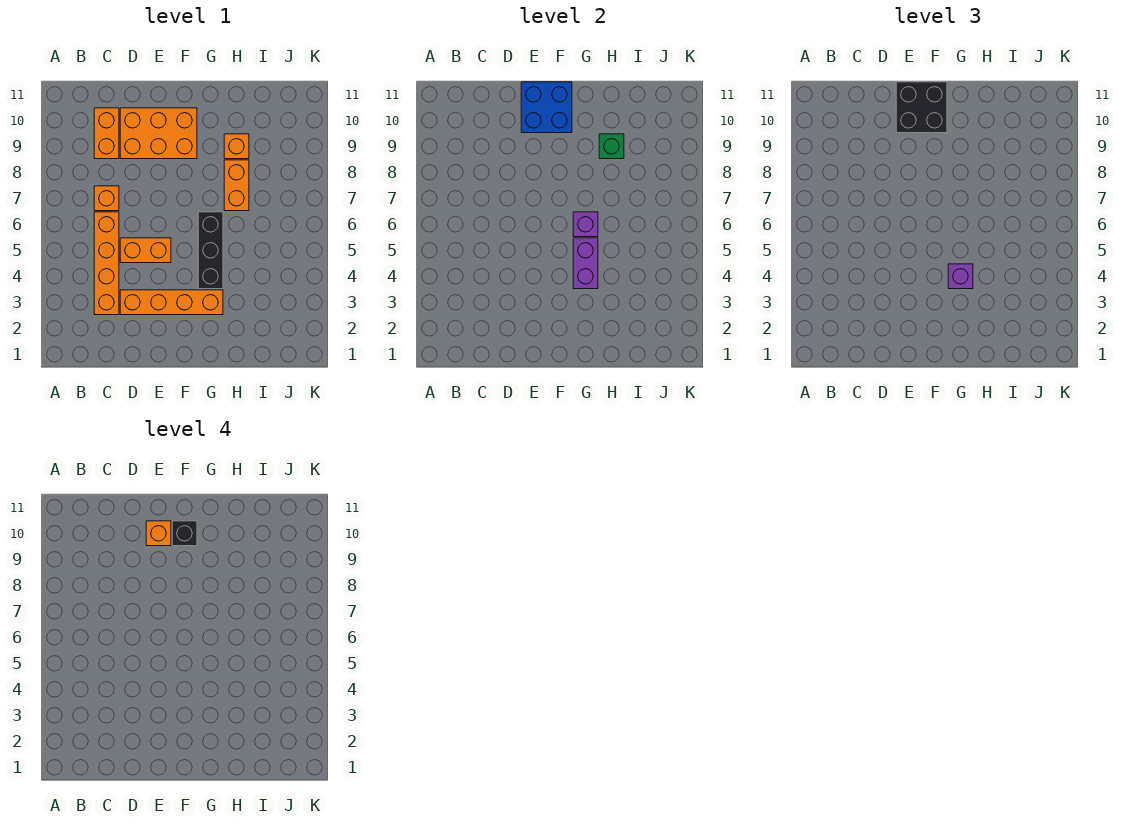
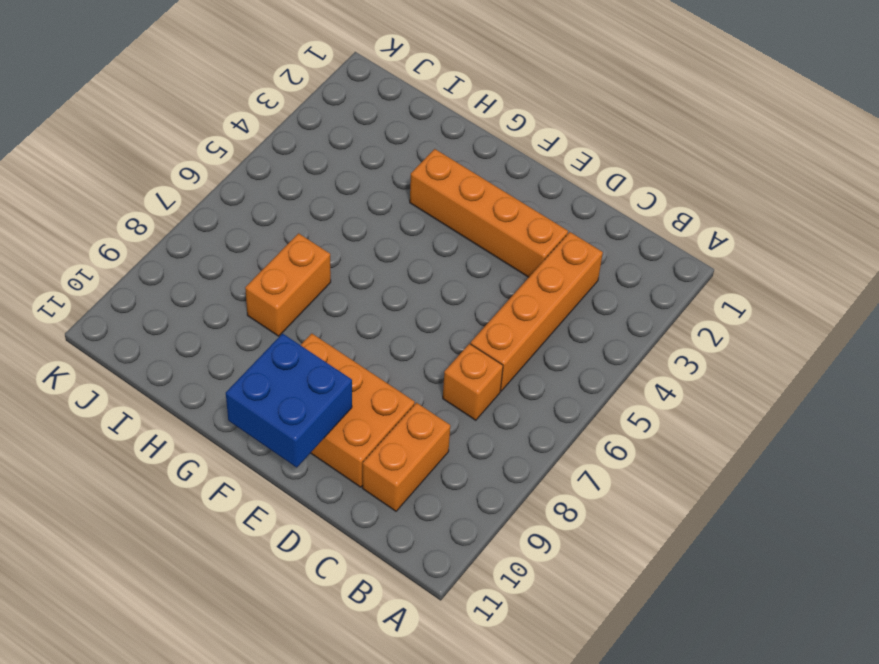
none -> orange brick D5:E5 level 1
none -> black brick G4:G6 level 1
none -> orange brick H9 level 1

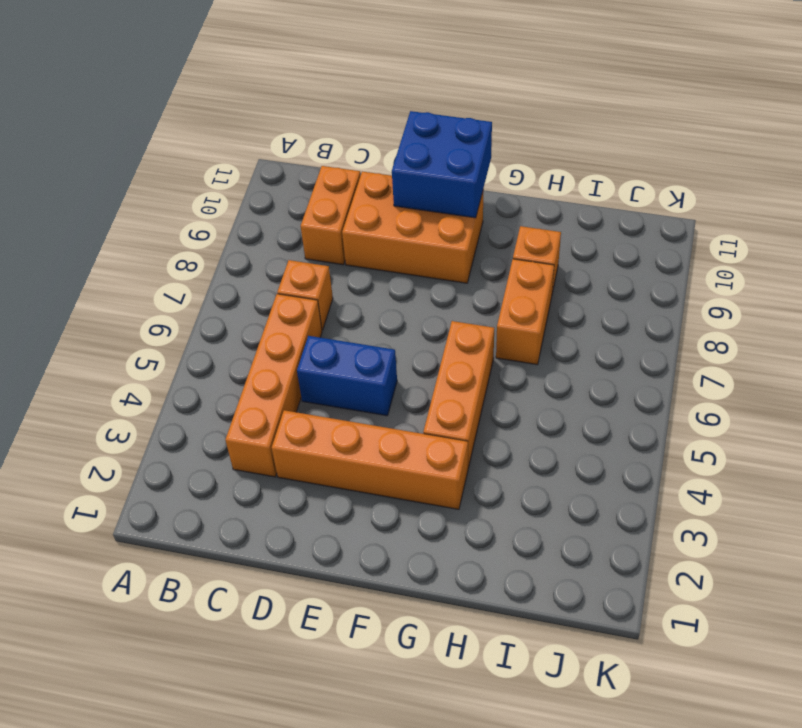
blue brick D5:E5 level 1 -> orange brick D5:E5 level 1
orange brick G4:G6 level 1 -> black brick G4:G6 level 1
none -> purple brick G4:G5 level 2
none -> purple brick G6 level 2
none -> green brick H9 level 2

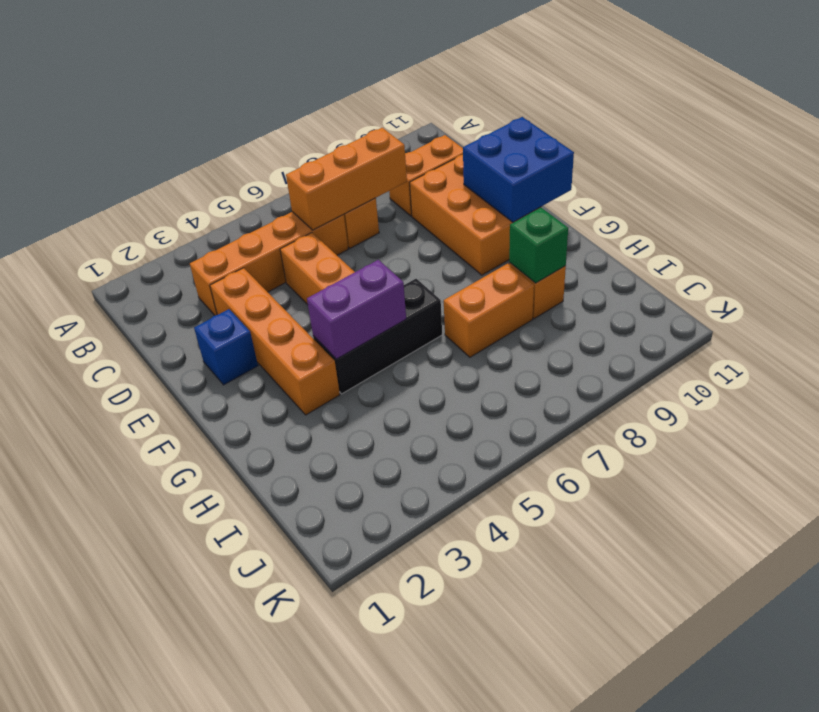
orange brick C6:C8 level 2 -> none
blue brick E2 level 1 -> none
none -> purple brick G6 level 2
none -> black brick E10:F11 level 3
none -> purple brick G4 level 3

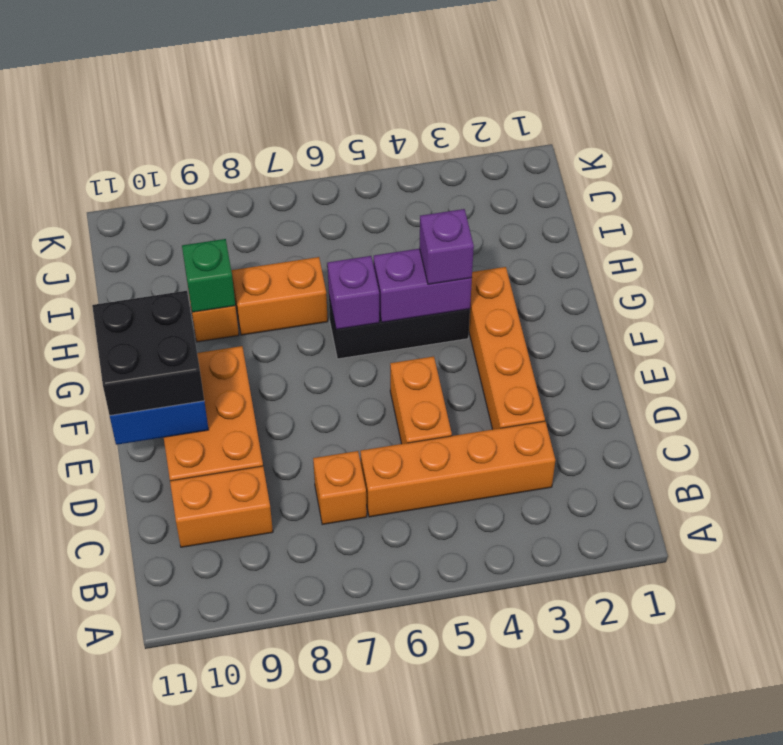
none -> orange brick E10 level 4
none -> black brick F10 level 4

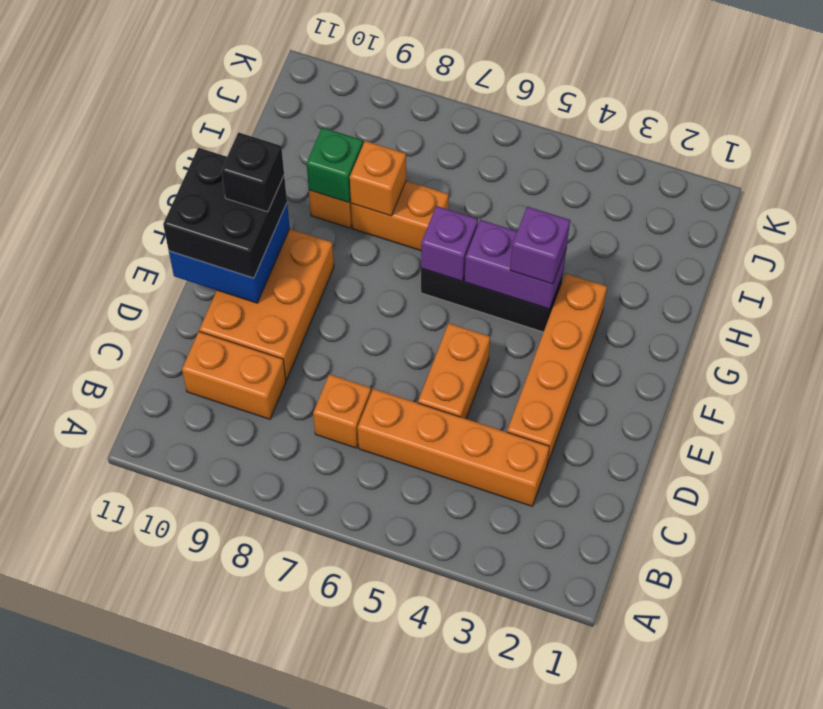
orange brick H8 level 2 -> orange brick E10 level 4

